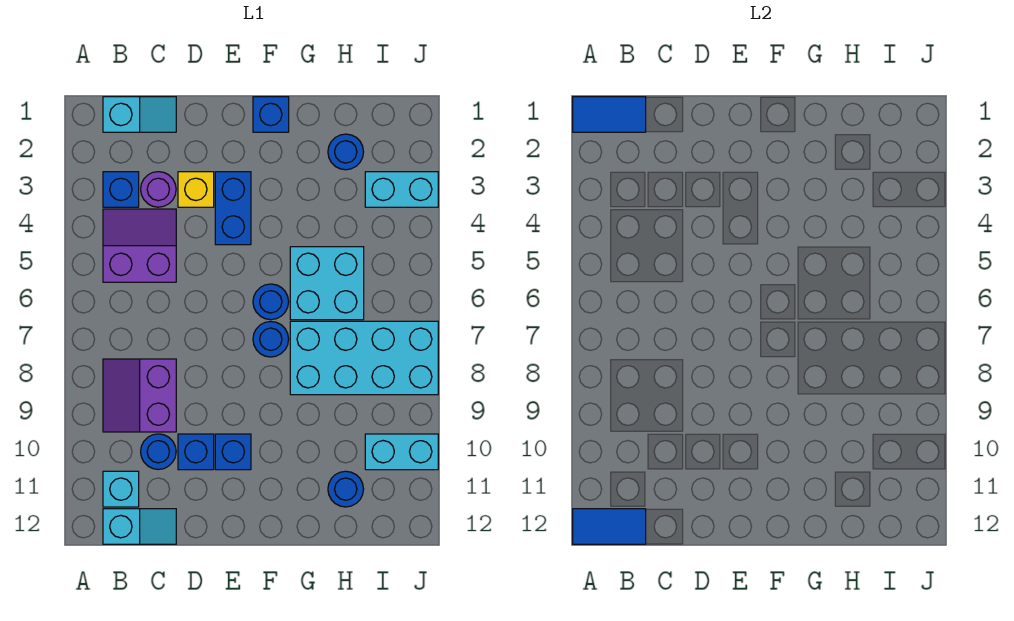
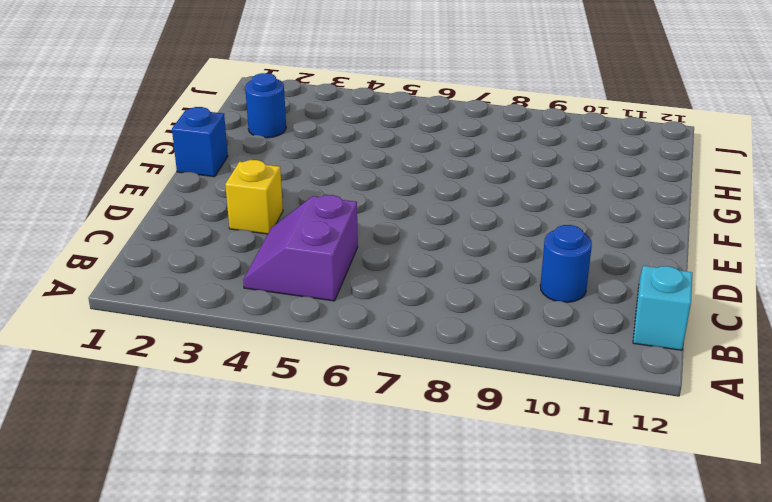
none -> cyan slope B1:C1 level 1 top B
none -> blue brick B3 level 1
none -> purple slope B8:C9 level 1 top C

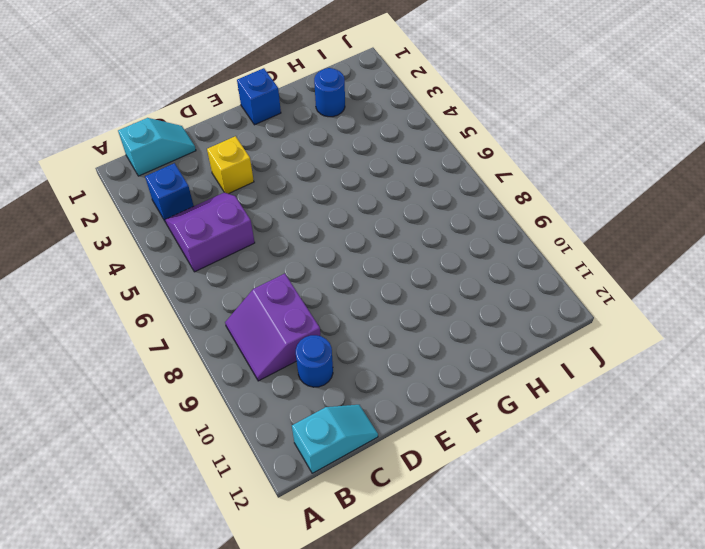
none -> cyan brick B11 level 1
none -> purple round brick C3 level 1
none -> blue brick D10 level 1

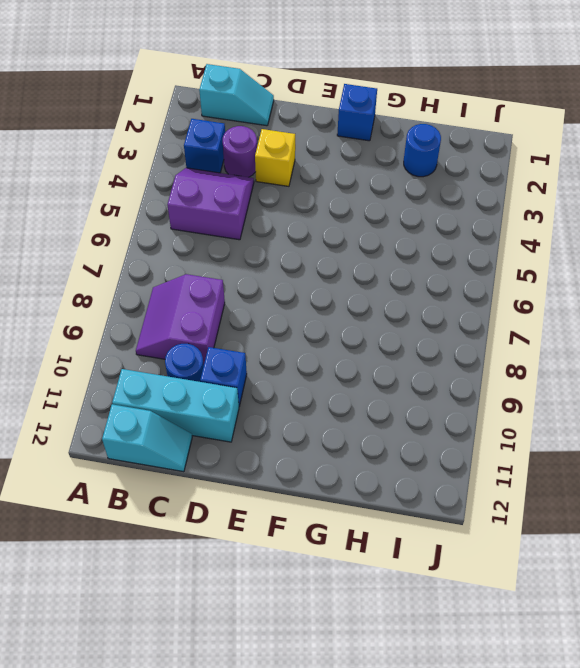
cyan brick B11:D11 level 1 -> cyan brick B11 level 1
none -> blue brick E3:E4 level 1
none -> blue brick E10 level 1
none -> blue round brick F6 level 1

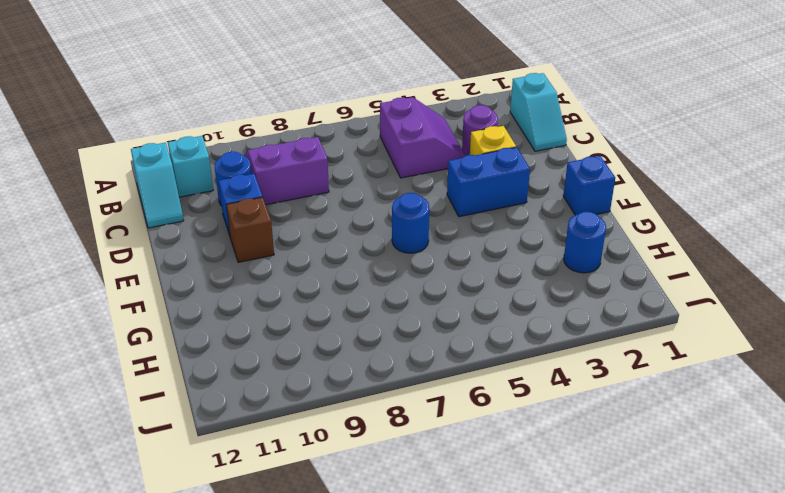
brown brick E10 level 1 -> blue brick E10 level 1
none -> blue brick B3 level 1
none -> blue round brick F7 level 1
none -> cyan brick G5:H6 level 1

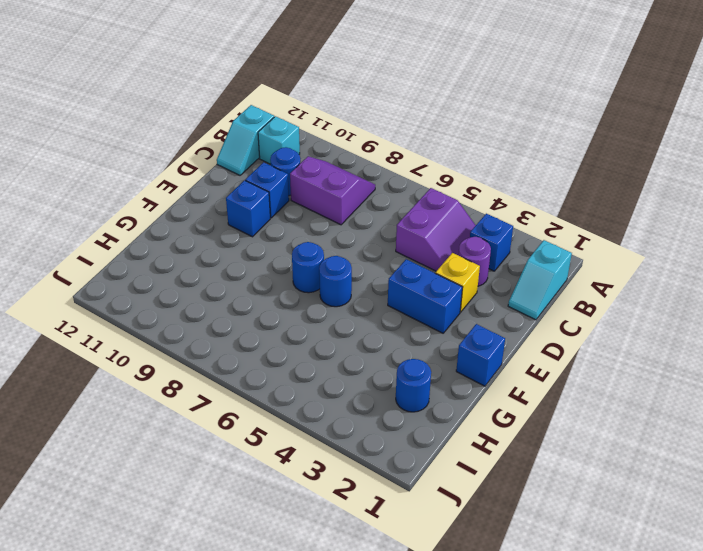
none -> cyan brick G5:H6 level 1
none -> cyan brick G7:J8 level 1
none -> blue round brick H11 level 1

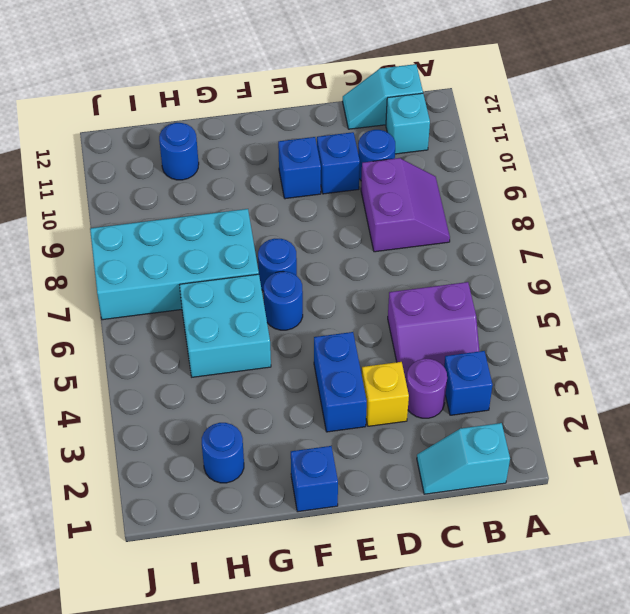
none -> cyan brick I3:J3 level 1
none -> cyan brick I10:J10 level 1
none -> blue tile A1:B1 level 2

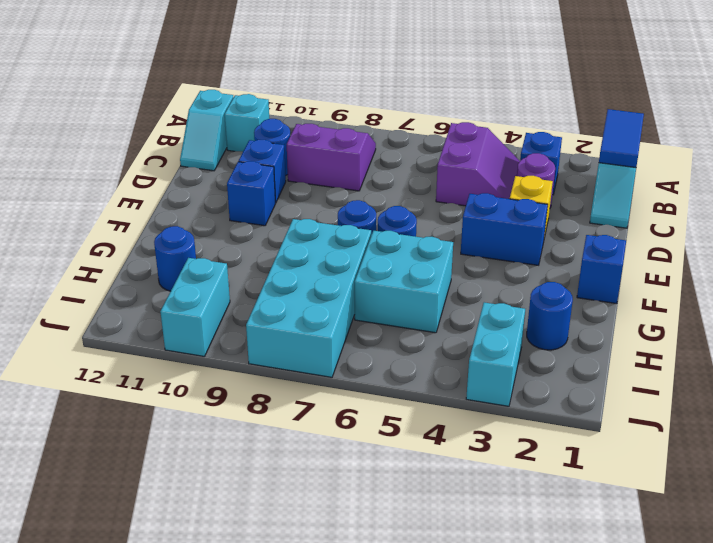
none -> blue tile A12:B12 level 2

